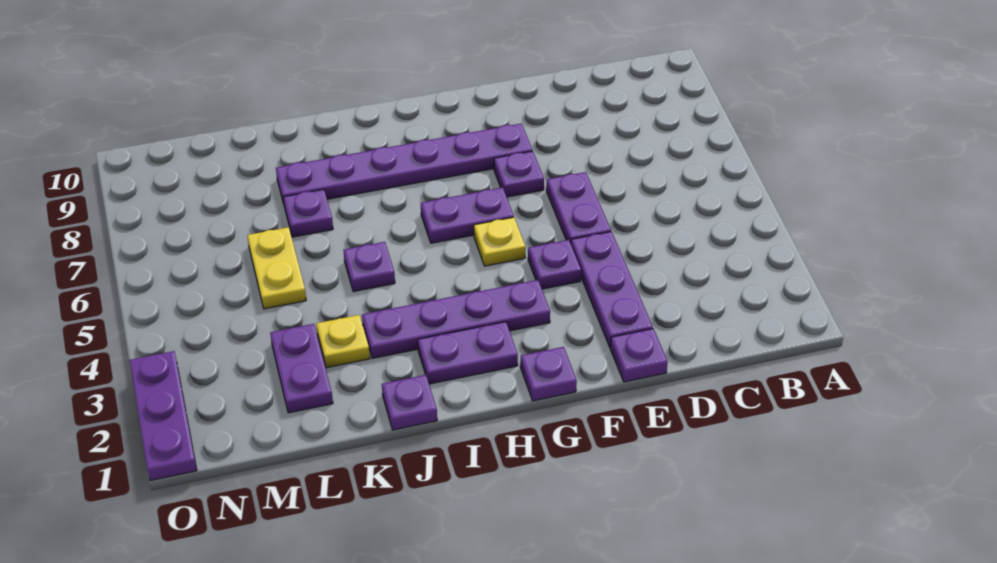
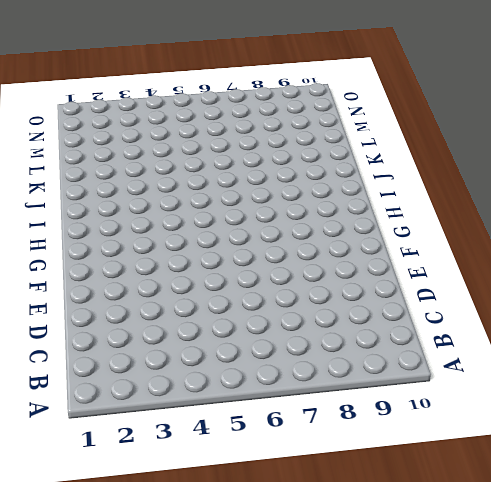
none -> purple plate E1 level 1
none -> purple plate E2:E4 level 1
none -> purple plate E5:E6 level 1

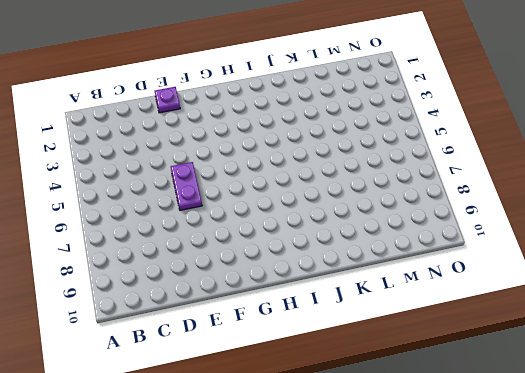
none -> purple plate E2:E4 level 1
none -> purple plate F4 level 1
none -> purple plate F7 level 1

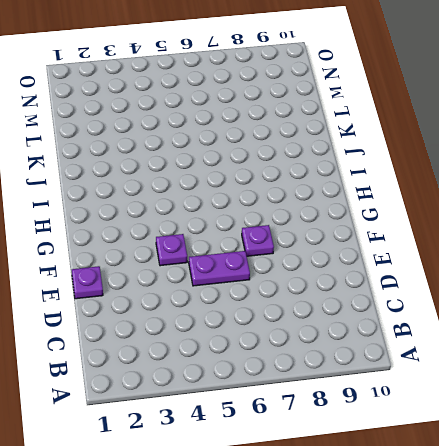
none -> purple plate E2:E4 level 1
none -> purple plate F8:K8 level 1
none -> purple plate G1 level 1

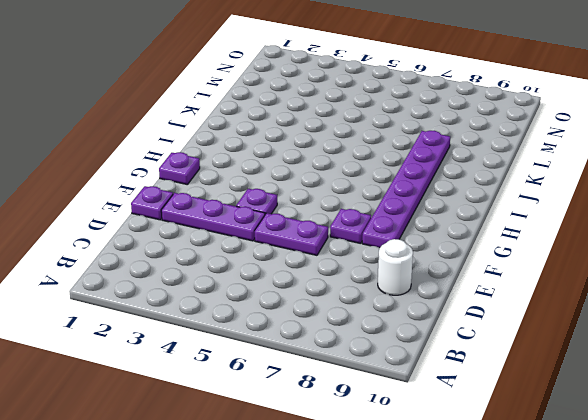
white round brick D9 level 1 -> none
none -> purple plate G3:J3 level 1
none -> yellow plate G5 level 1
none -> purple plate G6:H6 level 1

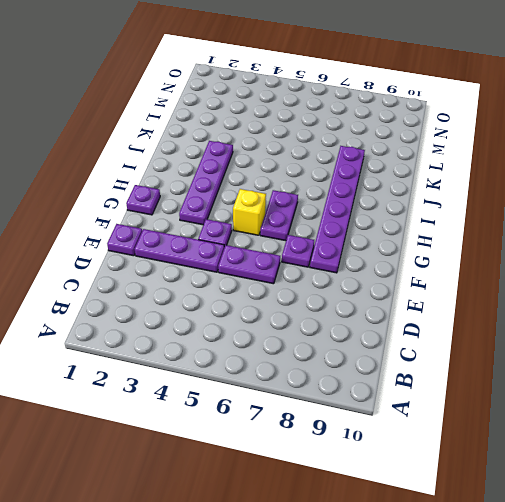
yellow brick G5 level 1 -> yellow plate G5 level 1
none -> purple plate H2:I2 level 1
none -> purple plate J1 level 1
none -> purple plate J5 level 1

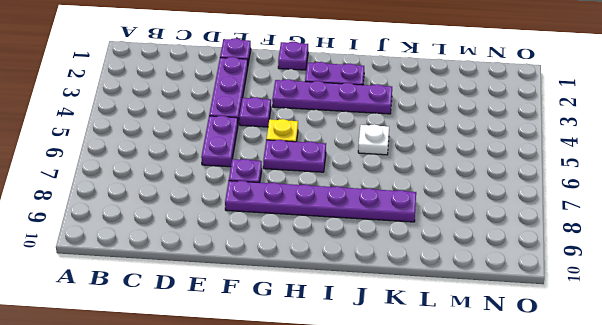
white plate J5 level 1 -> purple plate J5 level 1
none -> purple plate J1 level 1
none -> yellow plate K3 level 1
none -> purple plate K7 level 1

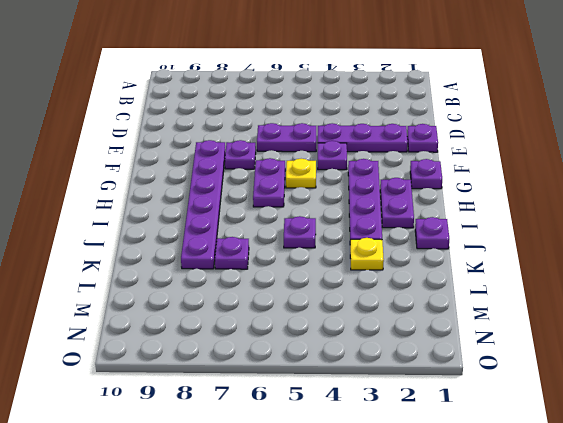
none -> purple plate L2:L3 level 1
none -> yellow plate L5:L6 level 1
none -> purple plate O1:O3 level 1

